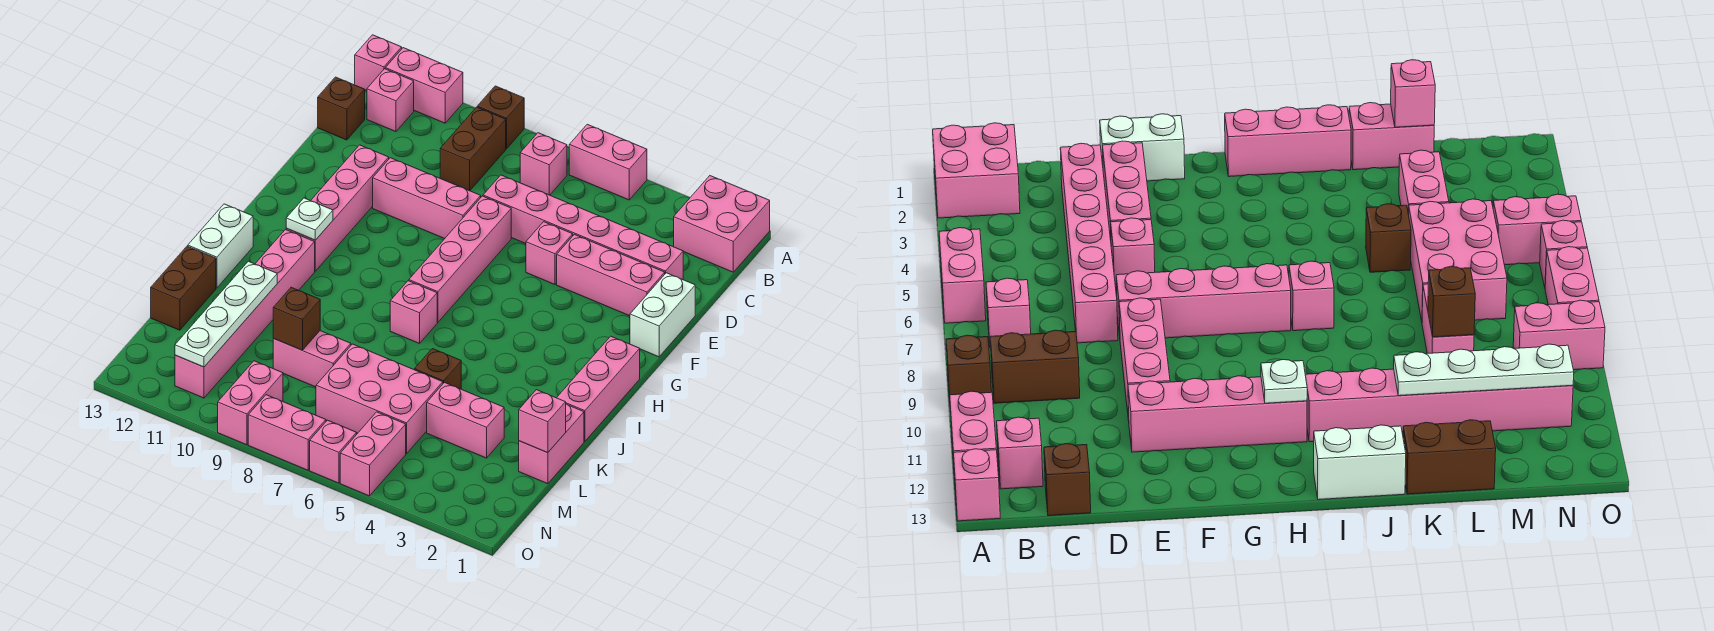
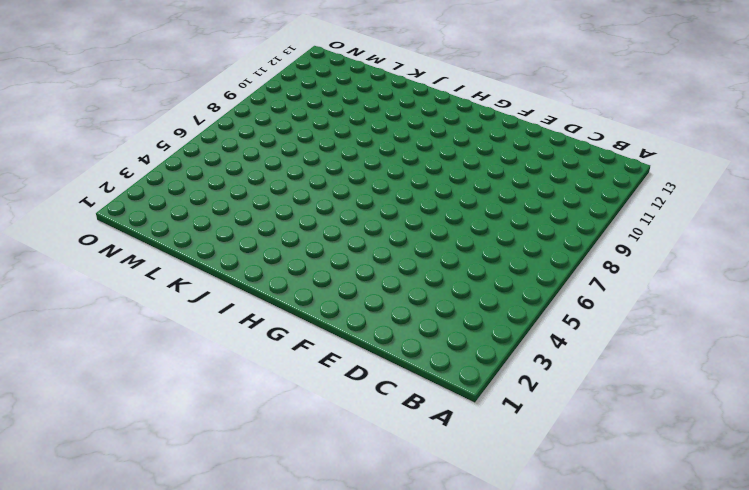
none -> pink brick A1:B2 level 1
none -> pink brick A5:A6 level 1
none -> brown brick A9 level 1
none -> pink brick A11:A12 level 1

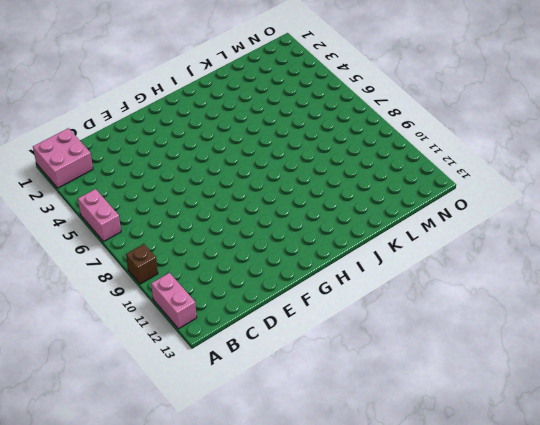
none -> pink brick A13 level 1
none -> pink brick B7 level 1
none -> brown brick B9:C9 level 1
none -> pink brick B12 level 1

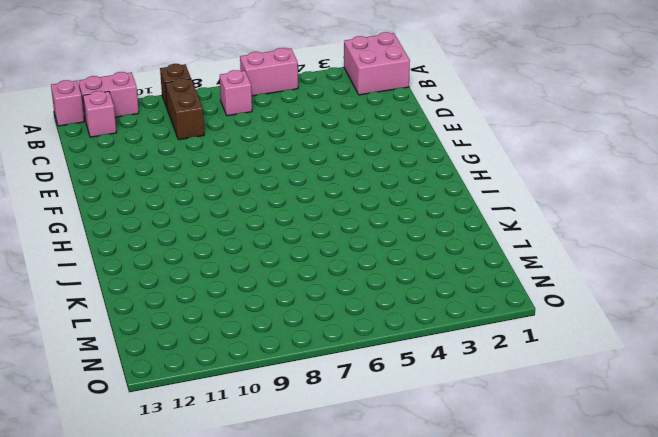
none -> brown brick C13 level 1
none -> pink brick D2:D7 level 1
none -> white brick E1:F1 level 1
none -> pink brick E2:E4 level 1

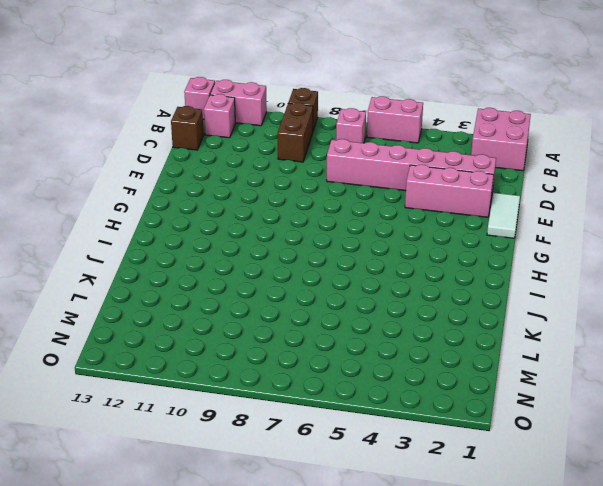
white tile E1:F1 level 1 -> white brick E1:F1 level 1
none -> pink brick E5 level 1
none -> pink brick E7:H7 level 1
none -> pink brick E8:E10 level 1
none -> pink brick E11:H11 level 1

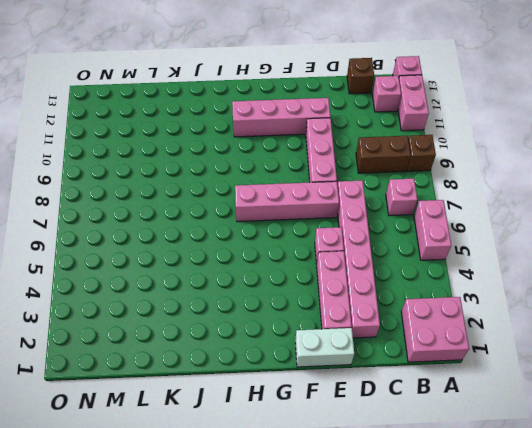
none -> pink brick H1:J1 level 1
none -> pink brick I7 level 1
none -> pink brick I11:N11 level 1
none -> white brick I13:J13 level 1

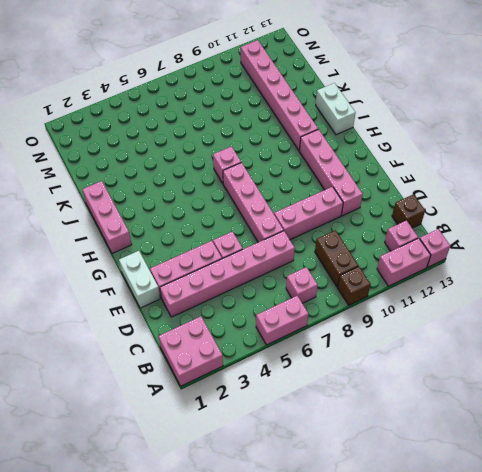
none -> pink brick K1:L1 level 1
none -> brown brick K5 level 1
none -> brown brick K13:L13 level 1
none -> pink brick L3:L4 level 1

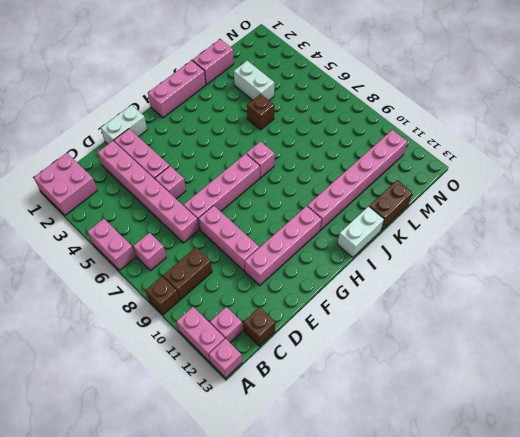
white brick L3:L4 level 1 -> pink brick L3:L4 level 1
none -> pink brick L5:M7 level 1
none -> pink brick L8:L9 level 1
none -> pink brick N5:O5 level 1
none -> pink brick N9:O9 level 1

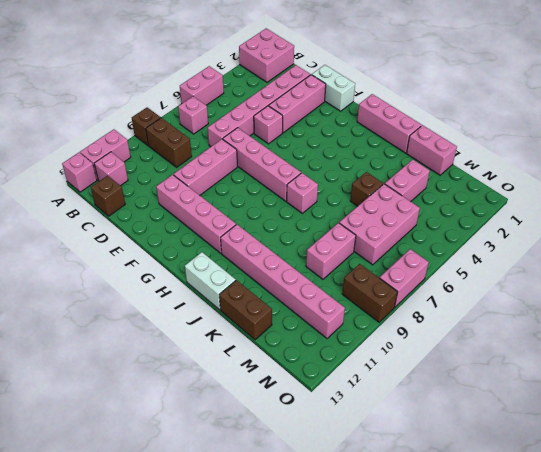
brown brick N9:O9 level 1 -> pink brick N9:O9 level 1
none -> pink brick N5:O5 level 1
none -> pink brick O6 level 1
none -> white plate H11 level 2
none -> white plate K11:N11 level 2

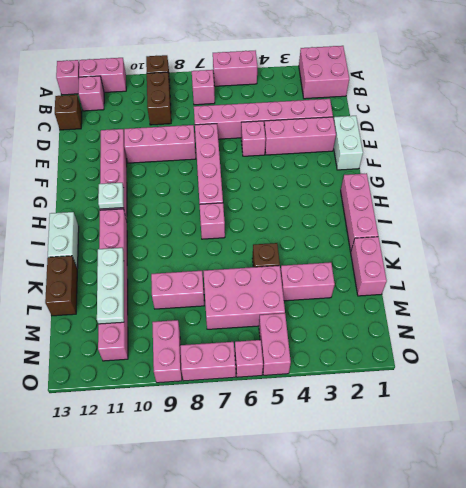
white plate K11:M11 level 2 -> white plate K11:N11 level 2
none -> pink brick L1 level 2
none -> brown brick L9 level 2

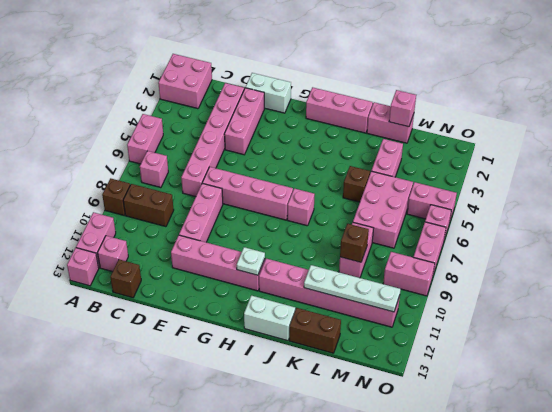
none -> pink brick E5 level 1

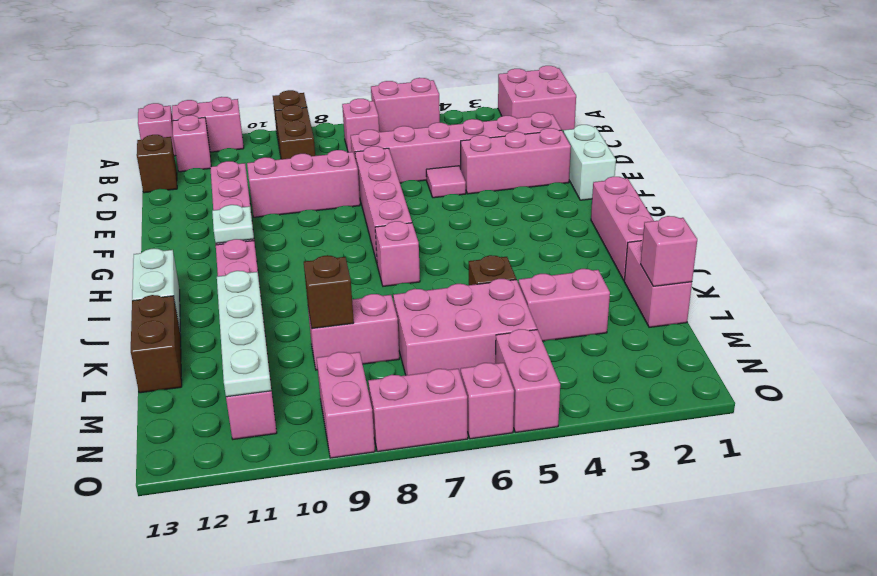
pink tile E5 level 1 -> pink brick E5 level 1

